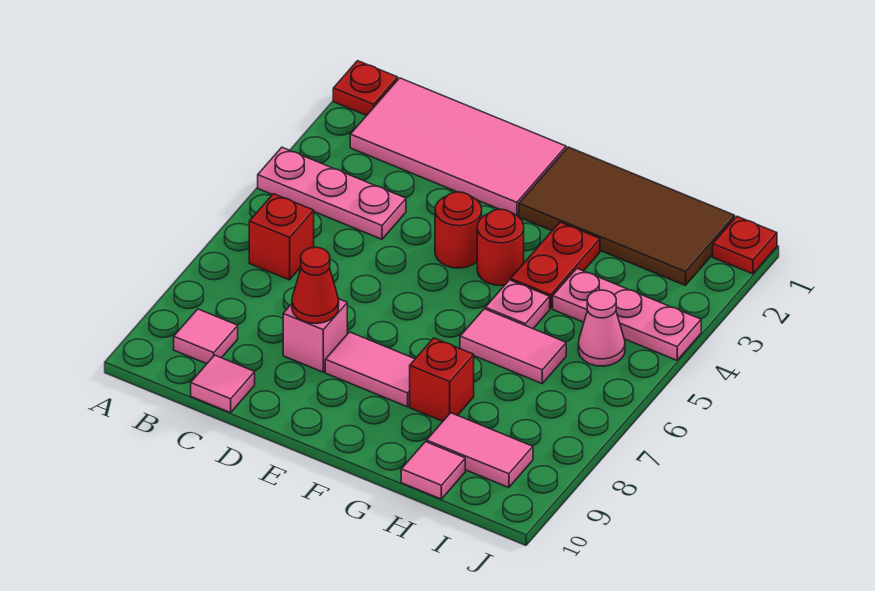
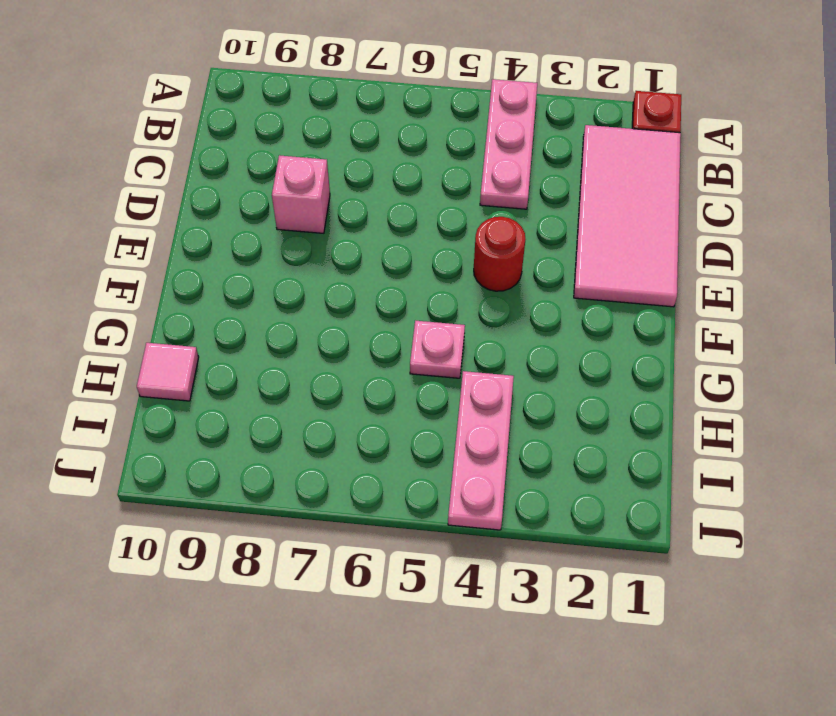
none -> red brick B6 level 1
none -> pink tile B9 level 1
none -> pink tile C10 level 1

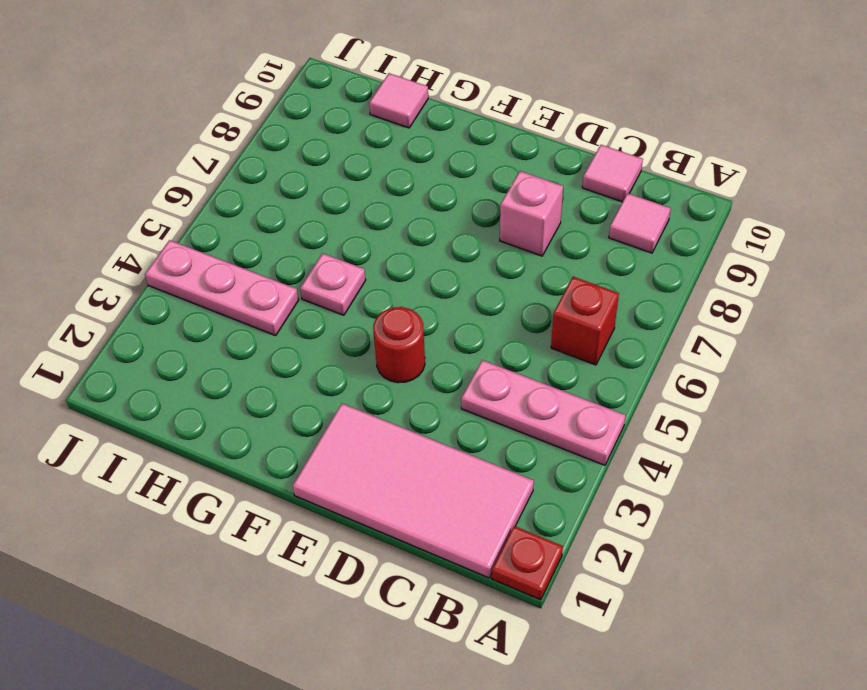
none -> pink tile E8:F8 level 1
none -> brown tile F1:I2 level 1
none -> red round brick F4 level 1

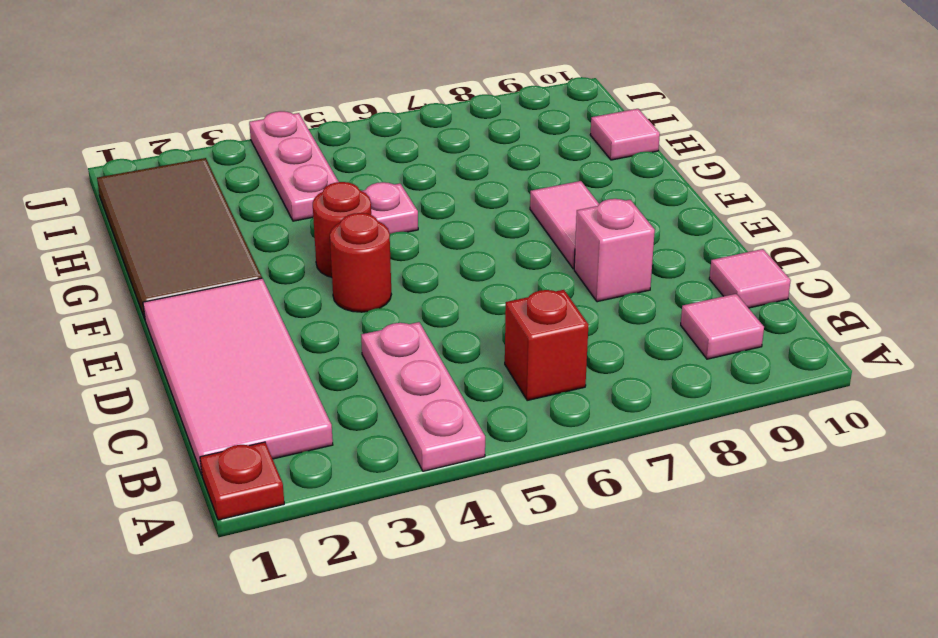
none -> red plate G3:G4 level 1
none -> pink tile G6:H6 level 1
none -> red brick G8 level 1

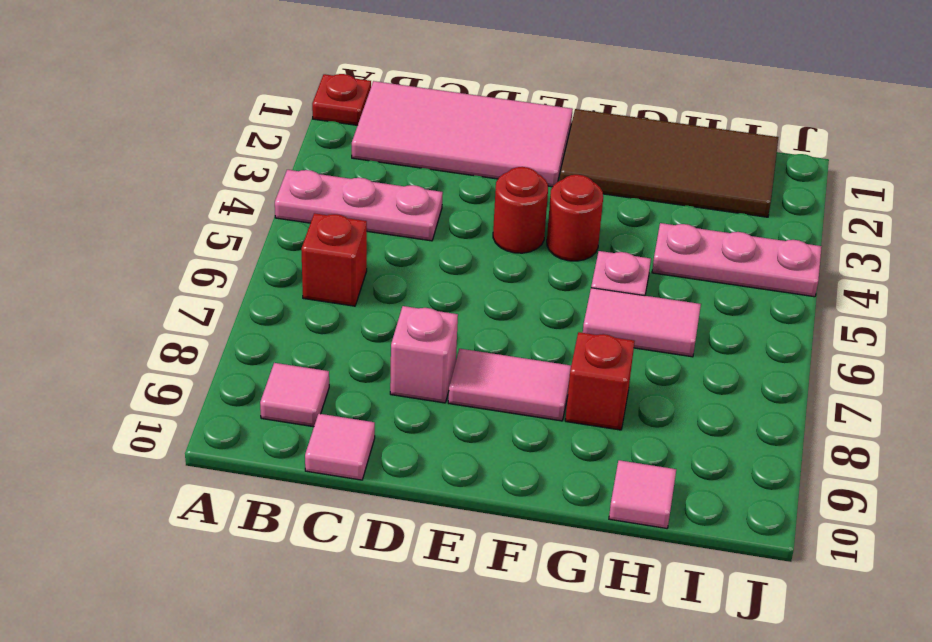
none -> red plate G3:G4 level 1
none -> pink tile H9:I9 level 1
none -> pink cone I5 level 1

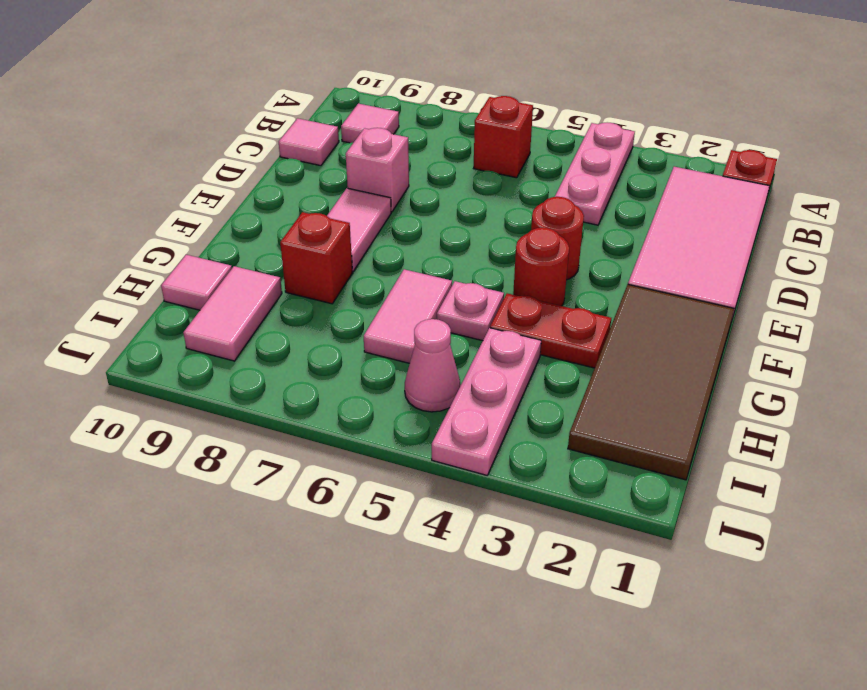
none -> red plate J1 level 1
none -> red cone D8 level 2

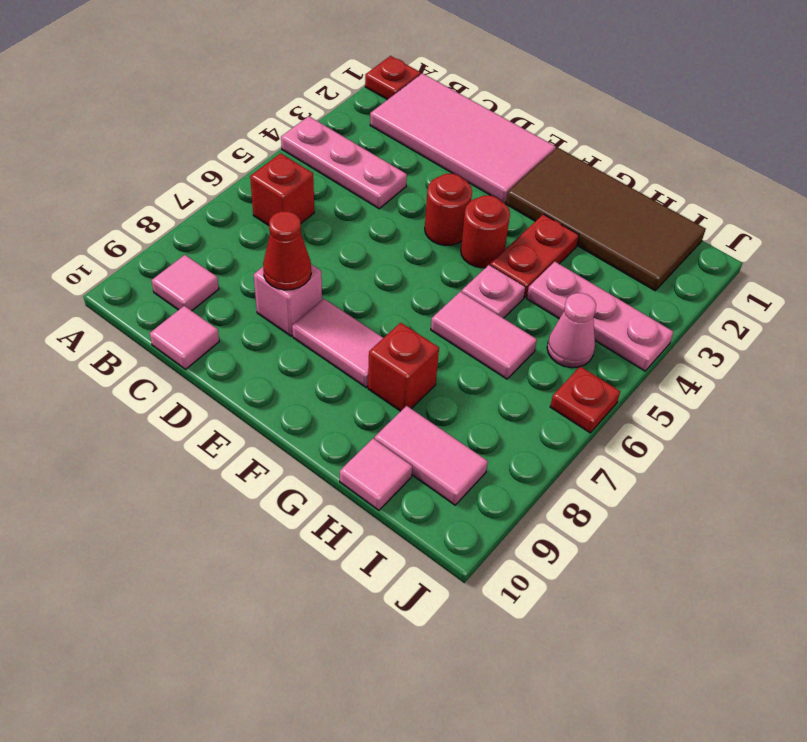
red plate J6 level 1 -> red plate J1 level 1

